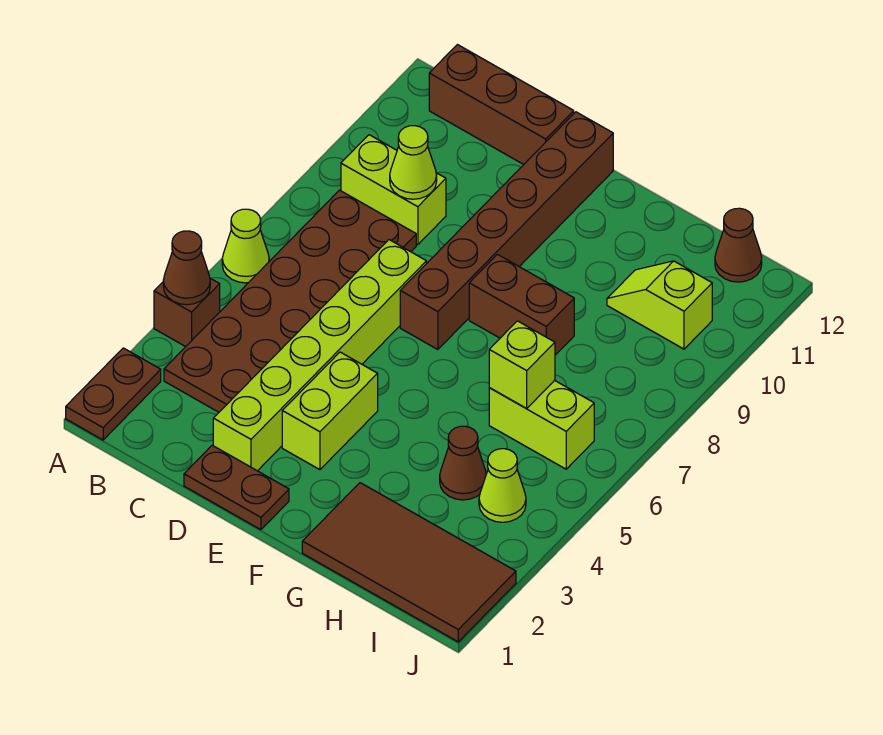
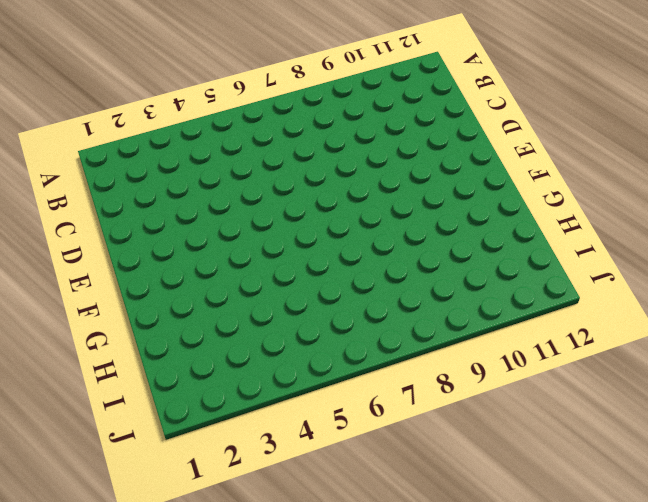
none -> brown plate A1:A2 level 1
none -> brown brick A4 level 1
none -> lime cone A6 level 1

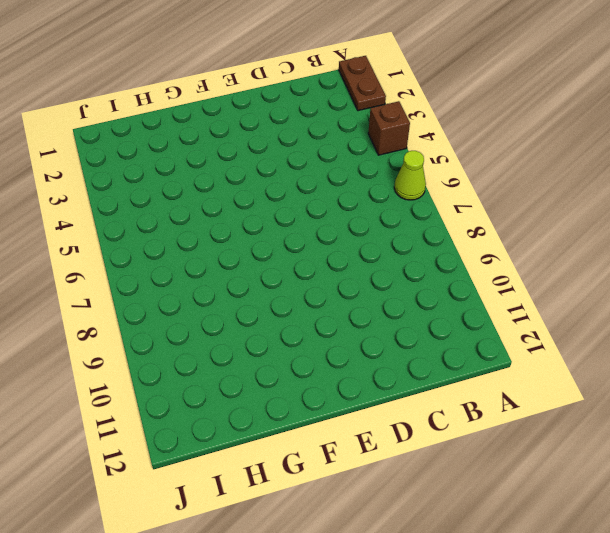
none -> brown plate B3:C8 level 1
none -> lime brick B9:C9 level 1
none -> brown brick B12:D12 level 1

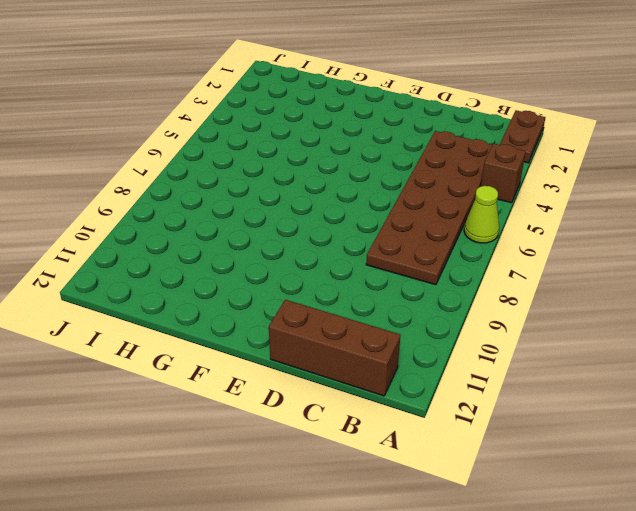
none -> lime brick B9:C9 level 1
none -> brown plate D1:E1 level 1
none -> lime brick D2:D7 level 1

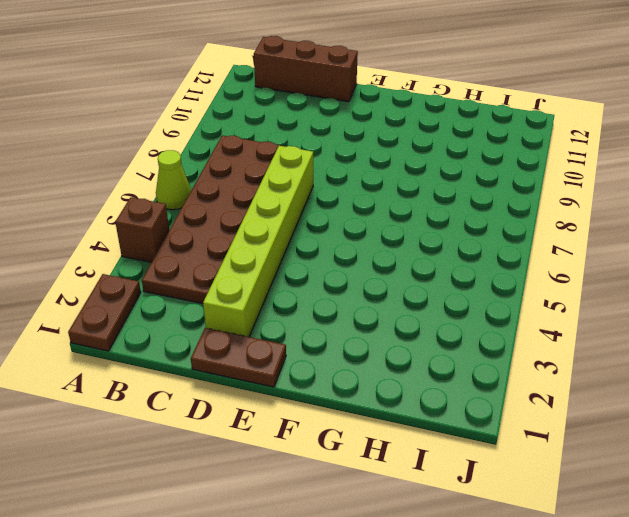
none -> lime brick B9:C9 level 1
none -> lime brick E3:E4 level 1
none -> brown brick E7:E12 level 1

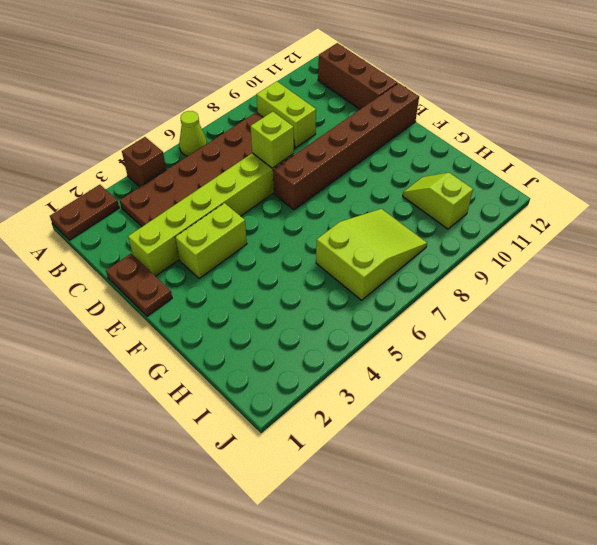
lime brick D7 level 2 -> lime brick H6 level 2
lime slope H6:I8 level 1 top 6 -> lime brick H6:I6 level 1
none -> brown brick F8:G8 level 1
none -> brown tile G1:J2 level 1
none -> brown cone H4 level 1

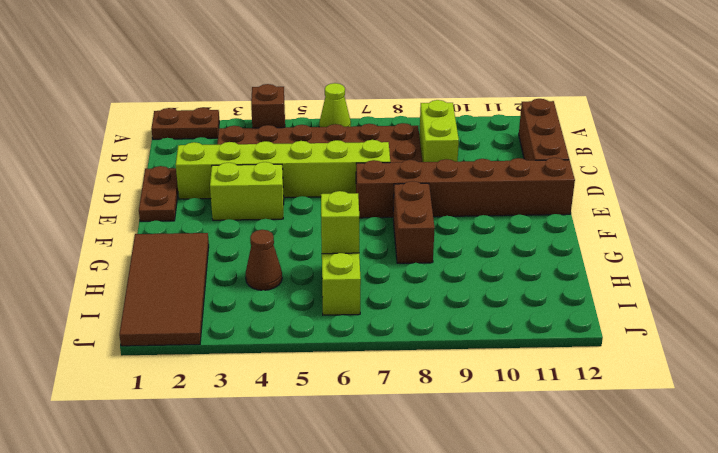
none -> lime slope H10:I10 level 1 top I
none -> lime cone I4 level 1
none -> brown cone I12 level 1

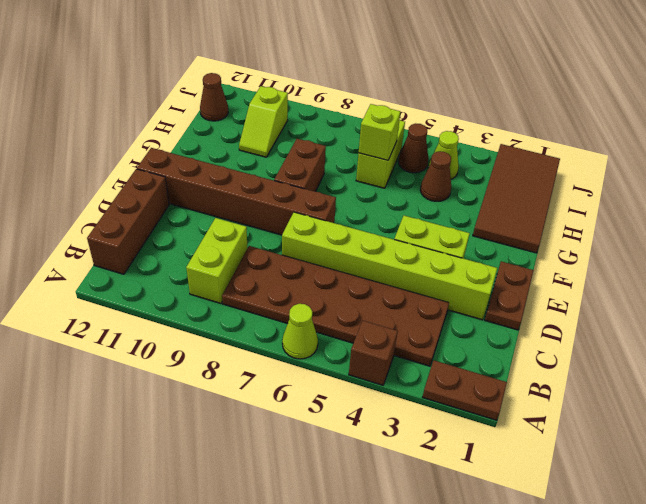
brown cone I5 level 1 -> brown cone A4 level 2
none -> lime cone C9 level 2

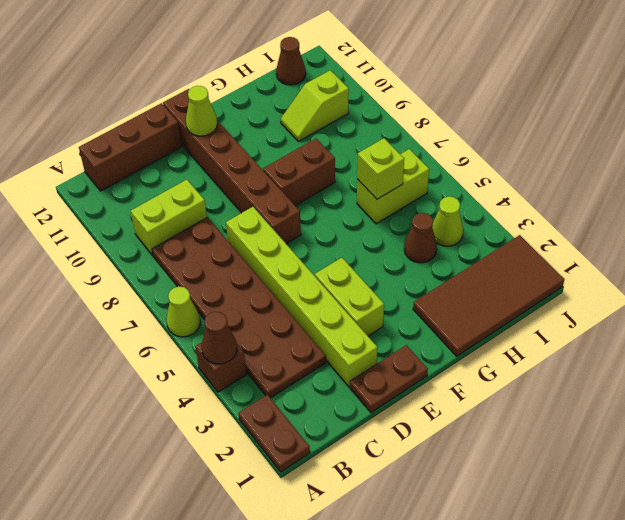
lime cone E11 level 2 -> lime cone C9 level 2

